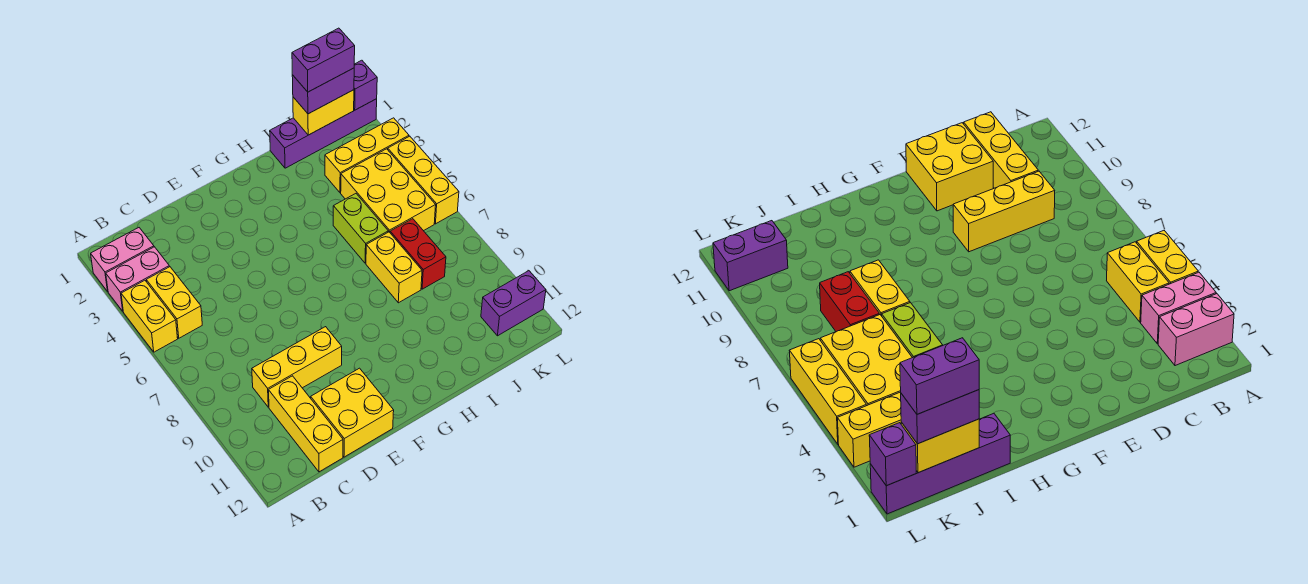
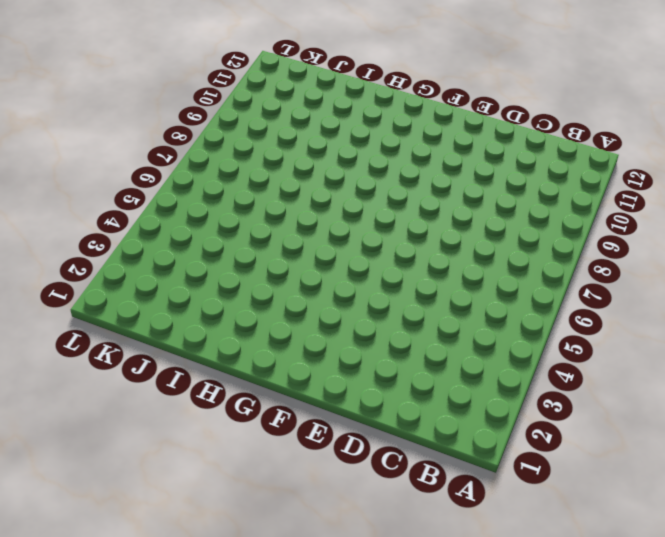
none -> pink brick A2:B2 level 1
none -> pink brick A3:B3 level 1
none -> yellow brick A4:A5 level 1

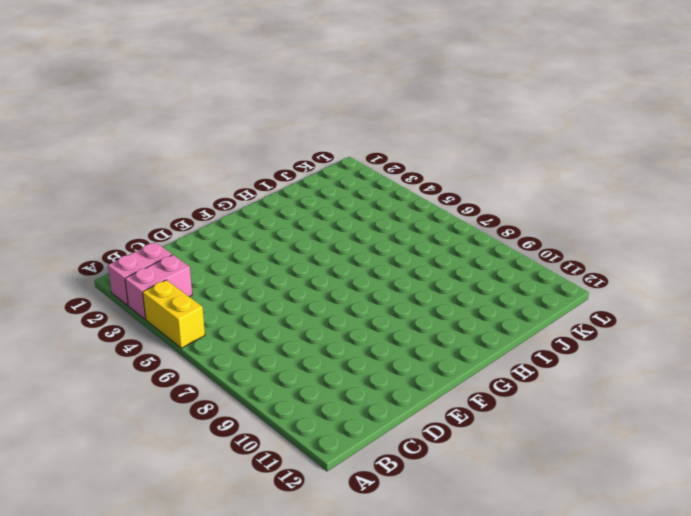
none -> yellow brick B4:B5 level 1
none -> yellow brick C9:E9 level 1
none -> yellow brick C10:C12 level 1

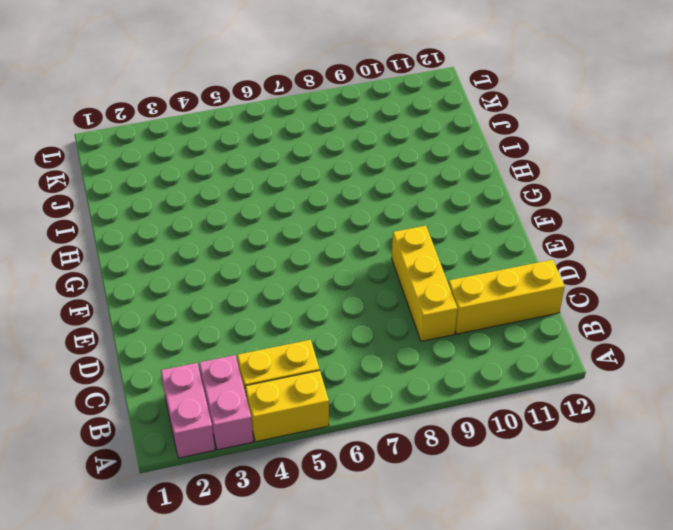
none -> yellow brick D11:E12 level 1
none -> purple brick I1:L1 level 1
none -> lime brick I5:I6 level 1

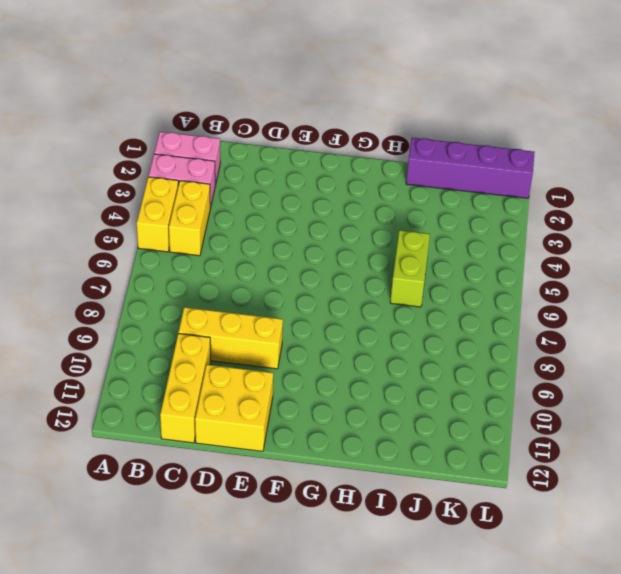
none -> yellow brick I7:I8 level 1
none -> yellow brick J3:L3 level 1
none -> yellow brick J4:K6 level 1

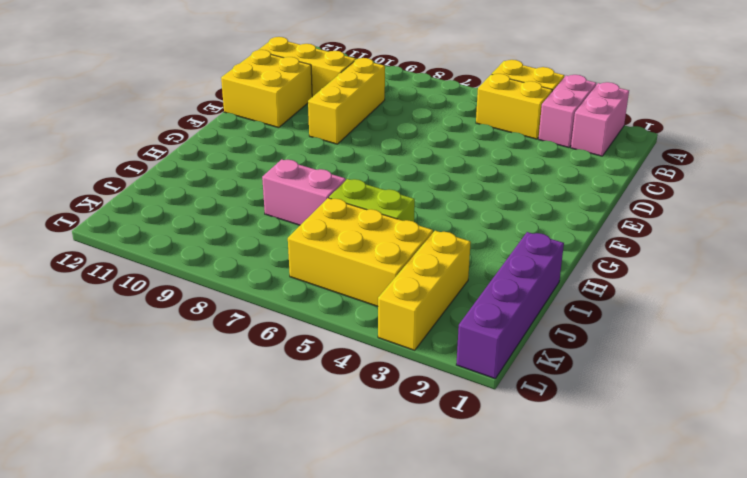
pink brick I7:I8 level 1 -> yellow brick I7:I8 level 1
none -> red brick J7:J8 level 1
none -> purple brick K11:L11 level 1
none -> yellow brick L4:L6 level 1

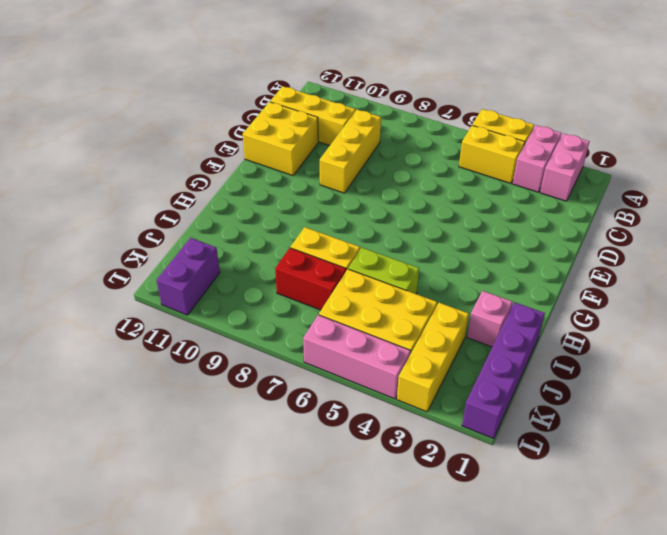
pink brick I2 level 1 -> none
pink brick L4:L6 level 1 -> yellow brick L4:L6 level 1
none -> yellow brick J1:K1 level 2
none -> purple brick L1 level 2
none -> purple brick J1:K1 level 3

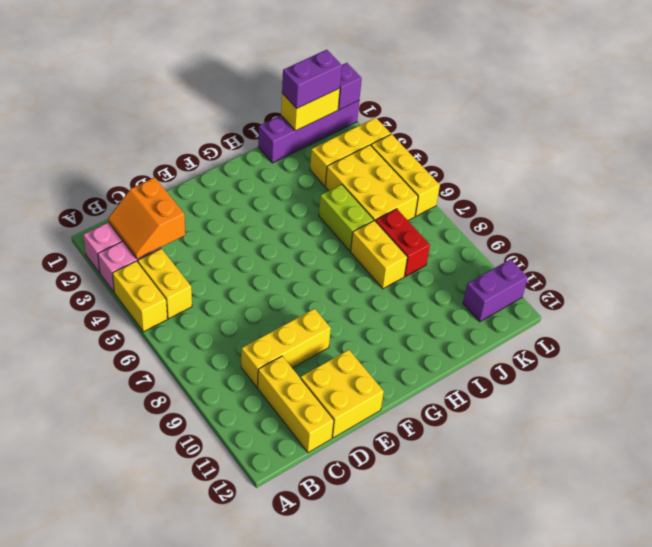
orange slope B2:C3 level 2 top C -> none
none -> purple brick J1:K1 level 4

